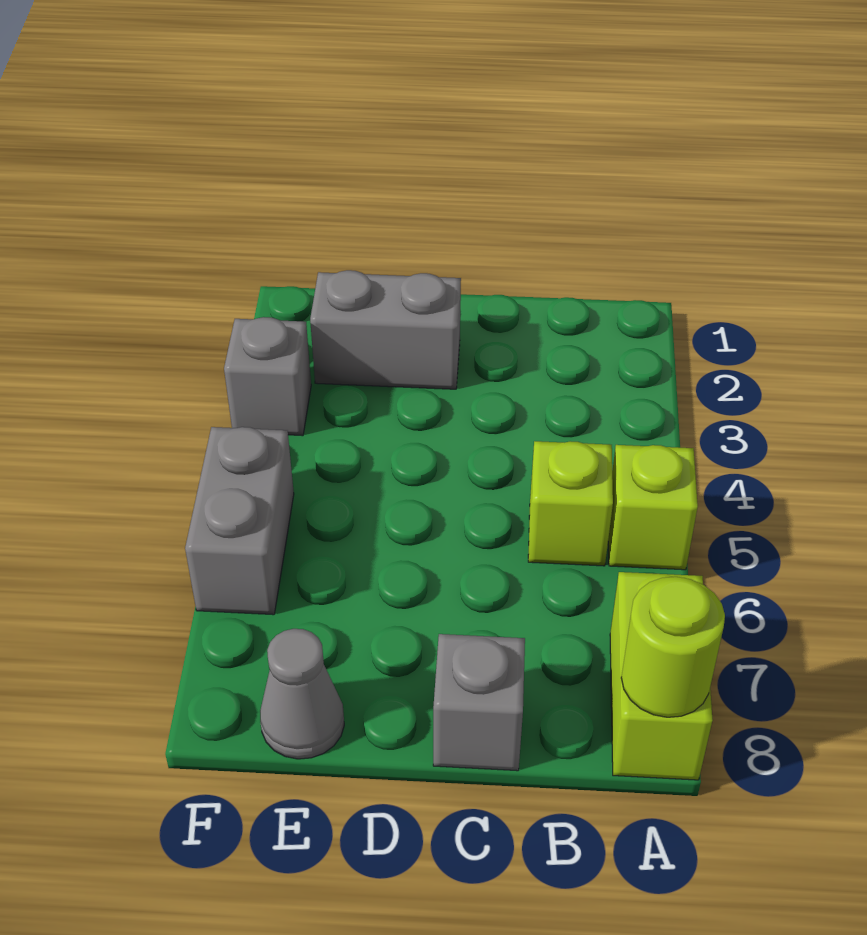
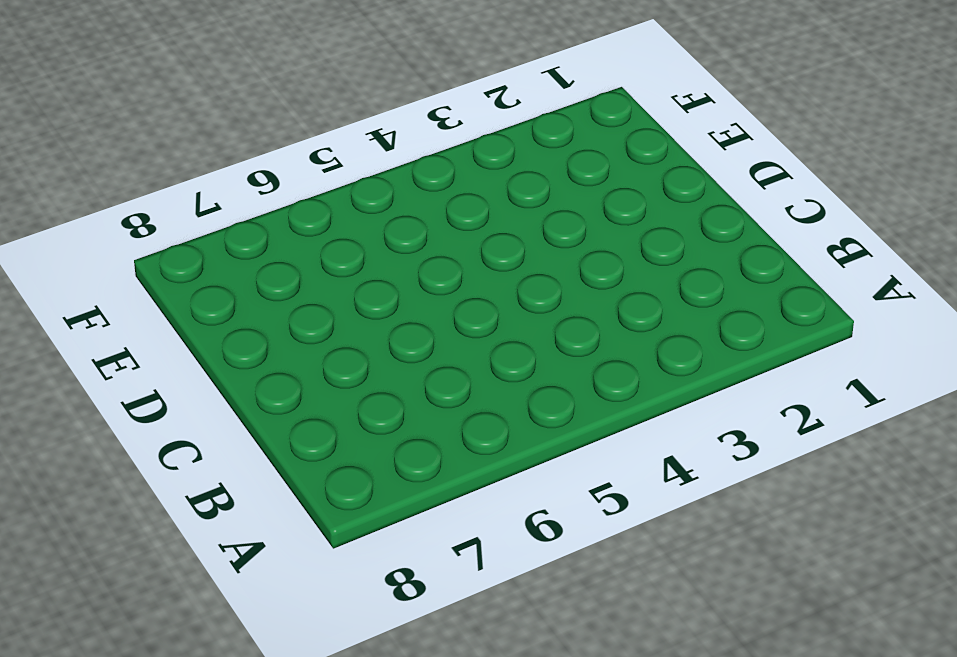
none -> lime brick A5 level 1
none -> lime brick A7:A8 level 1

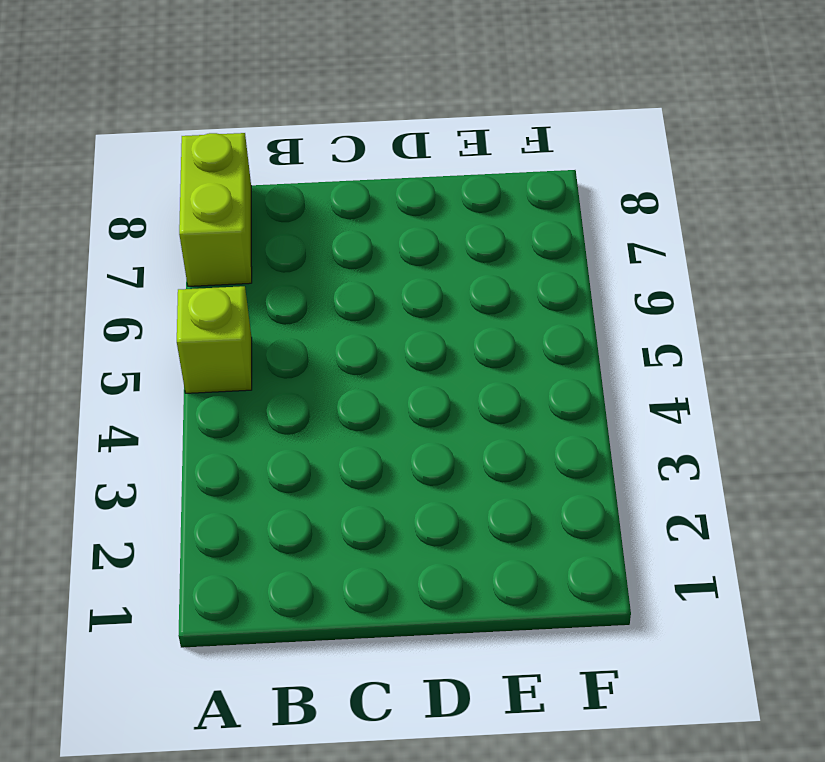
none -> lime brick B5 level 1
none -> grey brick C8 level 1

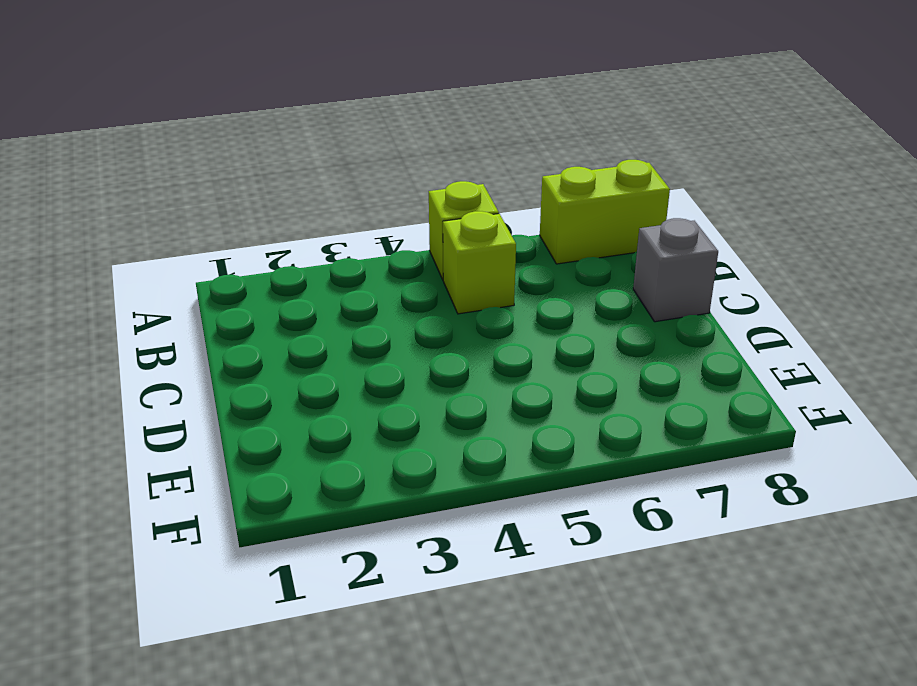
none -> grey brick D2:E2 level 1
none -> grey cone E8 level 1

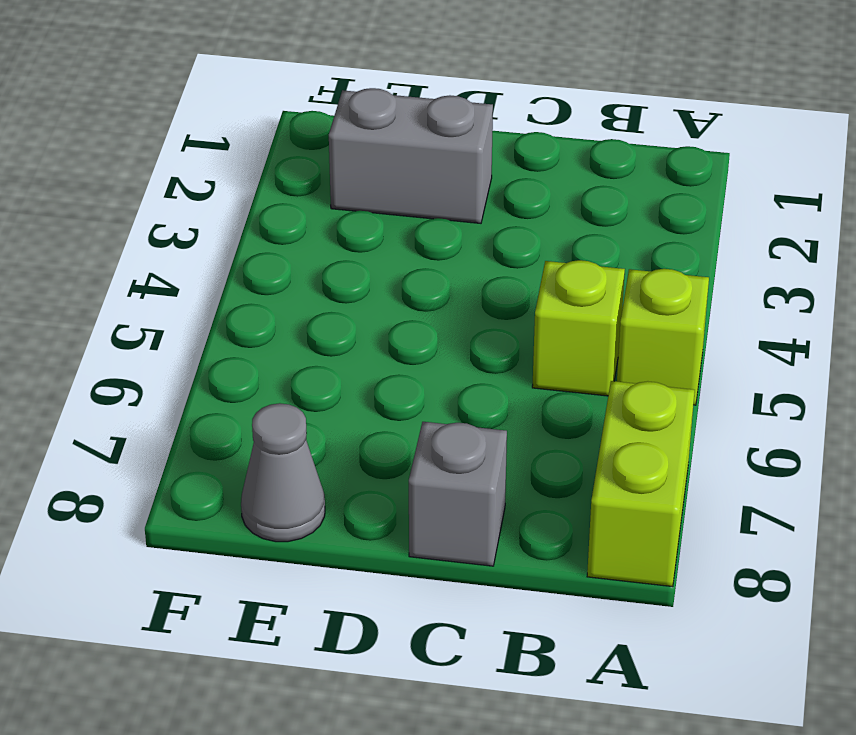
none -> grey brick F3 level 1
none -> grey brick F5:F6 level 1

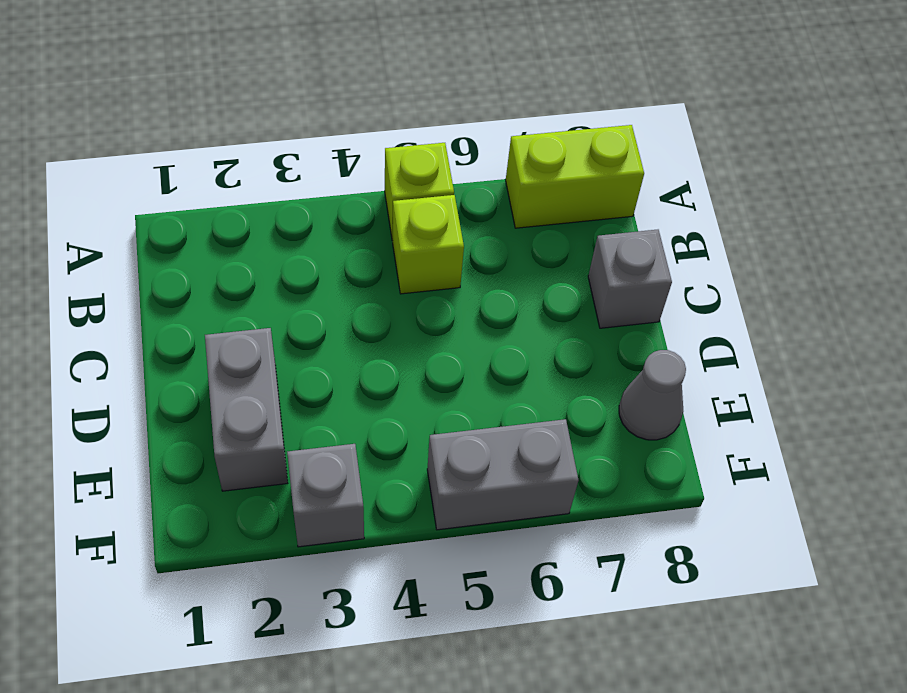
none -> lime round brick A8 level 2

